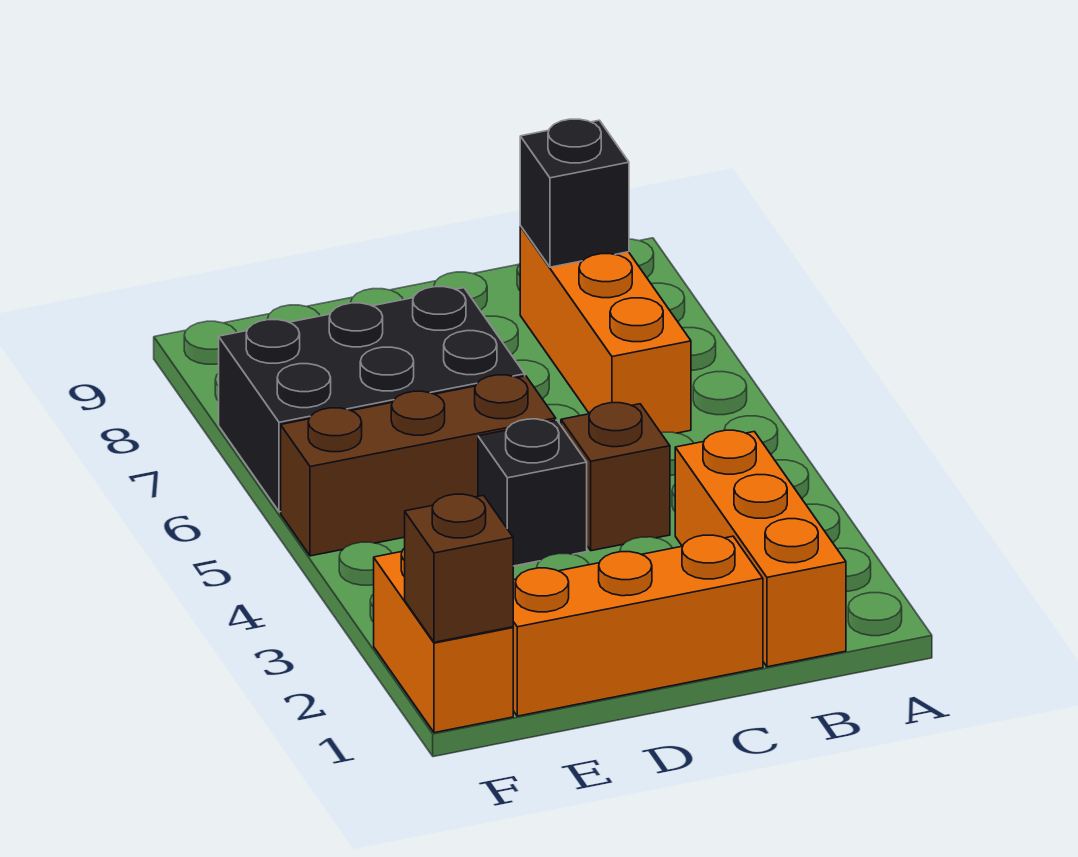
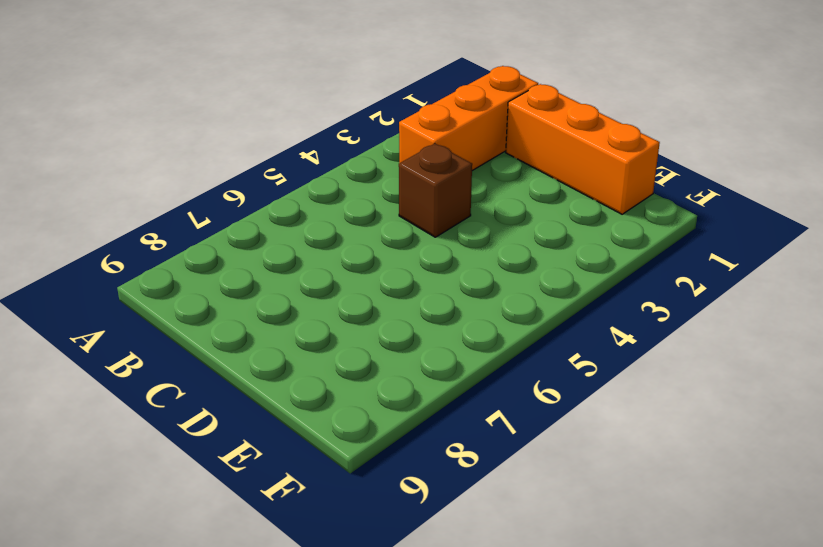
none -> orange brick B6:B8 level 1
none -> black brick D4 level 1

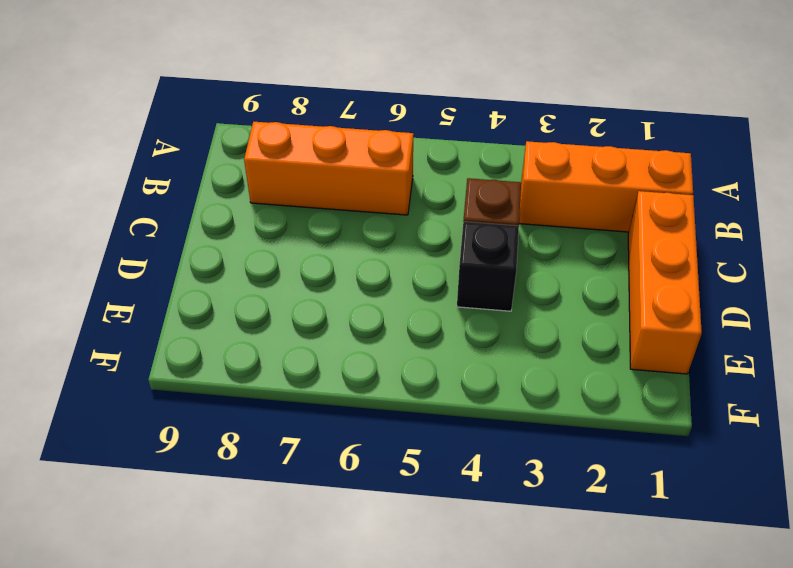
none -> brown brick D5:F5 level 1
none -> black brick D6:F7 level 1

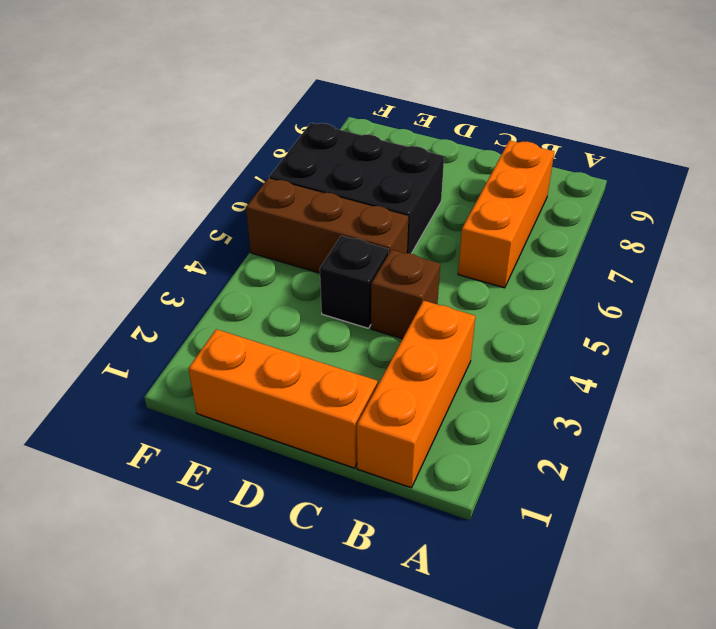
none -> orange brick F1:F2 level 1
none -> black brick B8 level 2

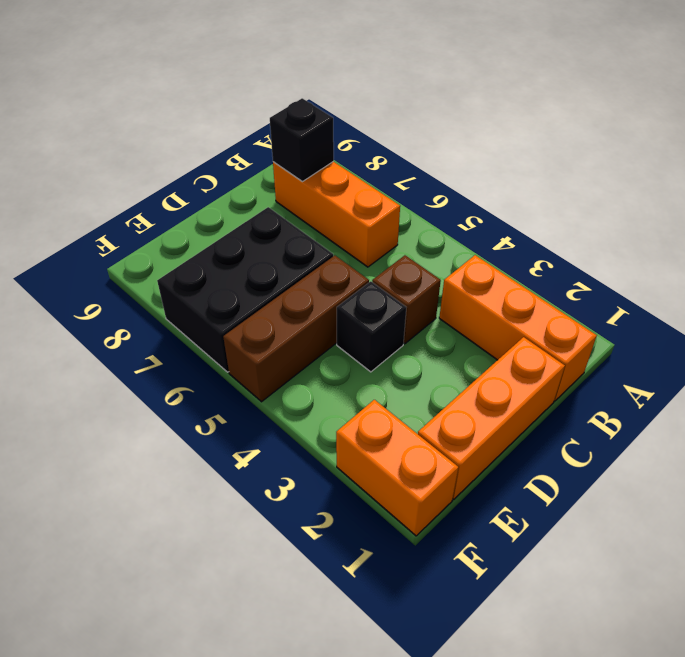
none -> brown brick F1 level 2

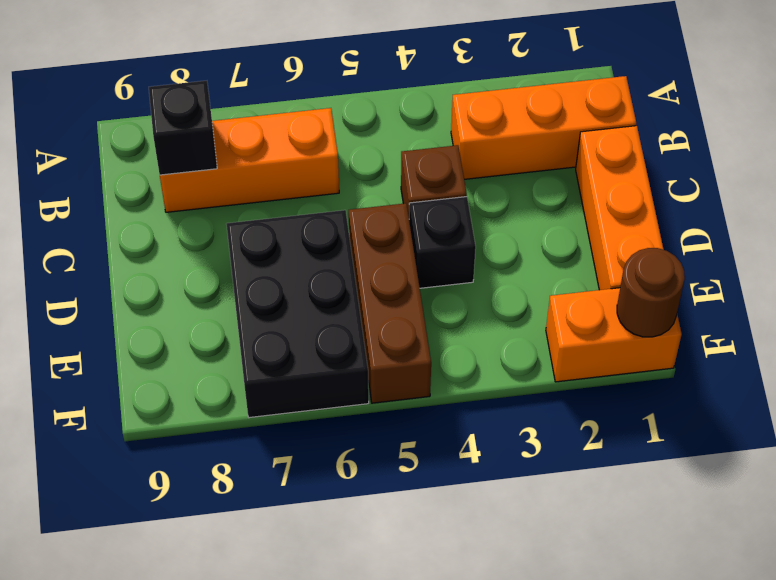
brown round brick F1 level 2 -> brown brick F1 level 2

